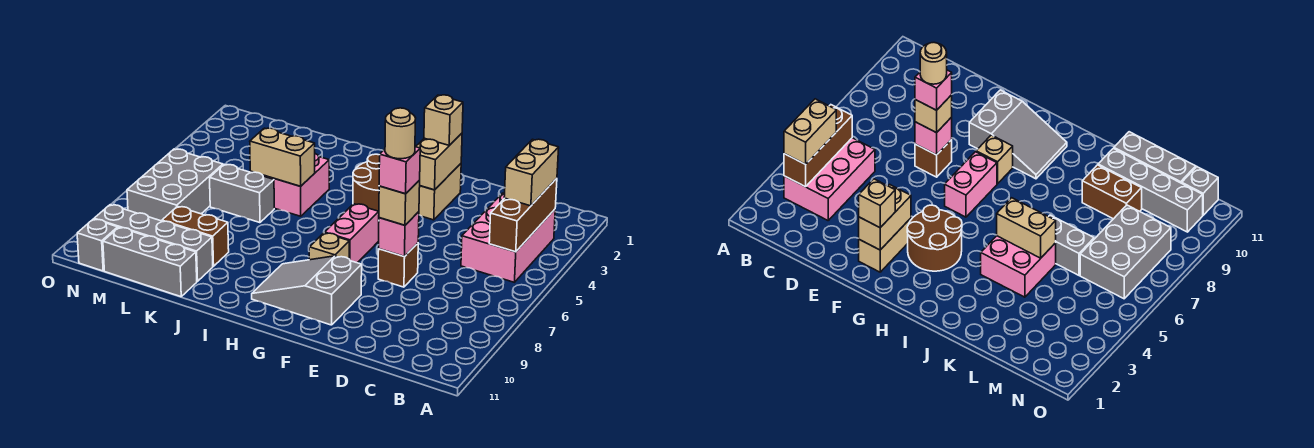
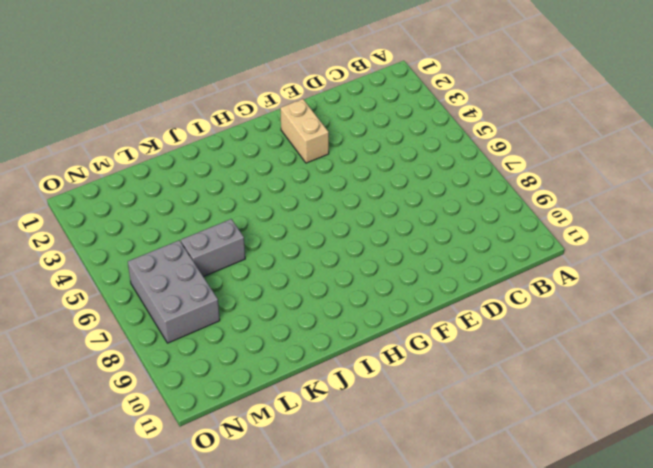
none -> pink brick B3:C5 level 1
none -> brown brick E7 level 1
none -> grey slope F9:H10 level 1 top F

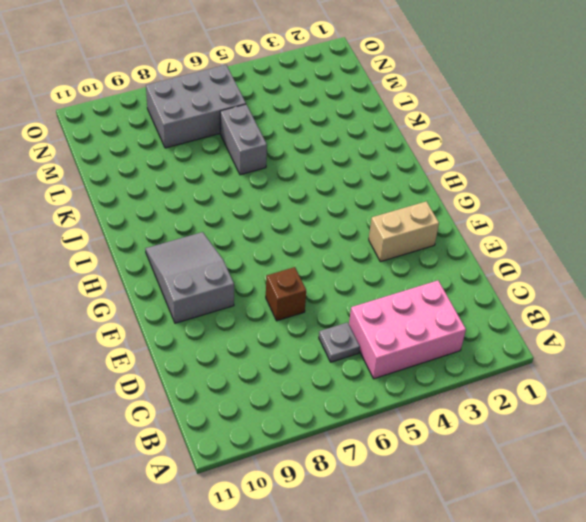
grey plate C6 level 1 -> none
none -> brown round brick G3:H4 level 1
none -> pink brick G6:G7 level 1
none -> tan brick G8 level 1

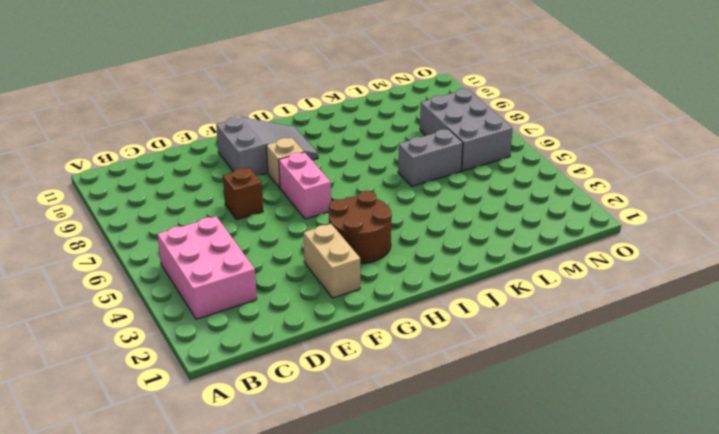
none -> pink brick J4:K5 level 1
none -> brown brick K9:L9 level 1
none -> grey brick K10:N10 level 1

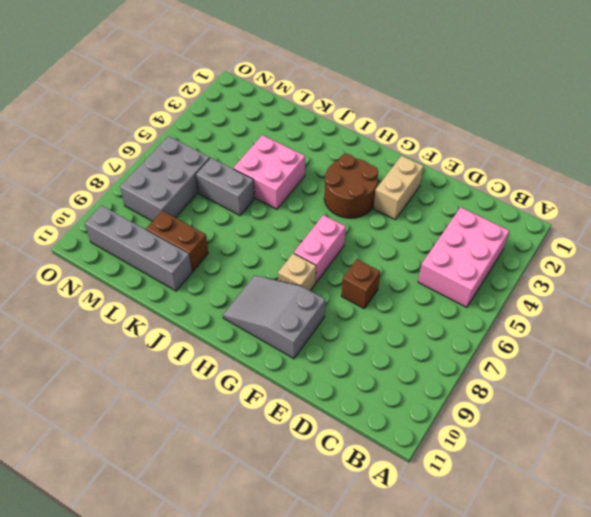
none -> grey brick K11:M11 level 1
none -> grey brick N11 level 1
none -> brown brick B3:B5 level 2

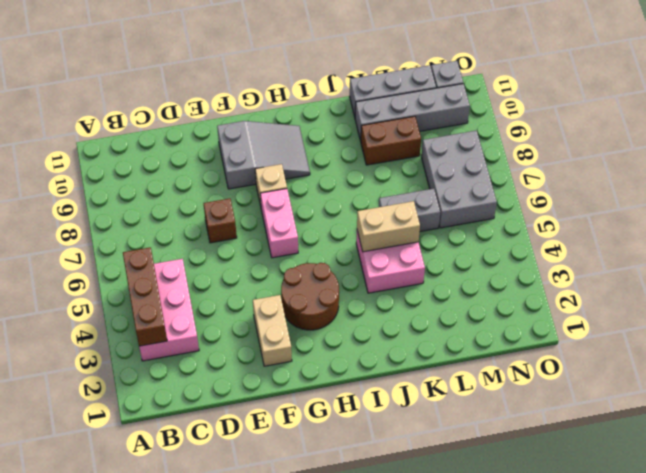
none -> pink brick E7 level 2
none -> tan brick F2:F3 level 2
none -> tan brick B3:B4 level 3

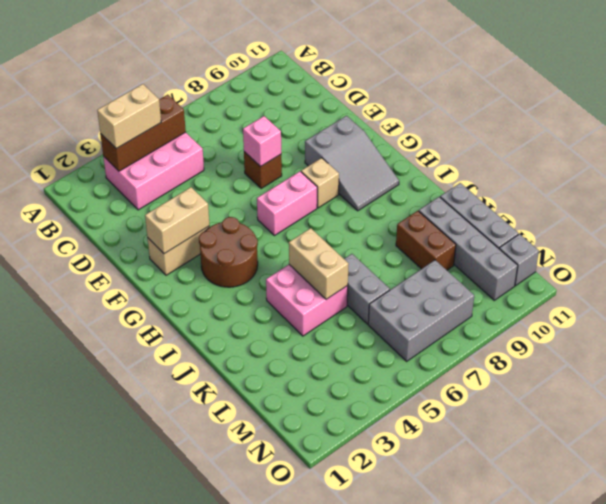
none -> tan brick E7 level 3
none -> tan brick F2 level 3
none -> pink brick E7 level 4

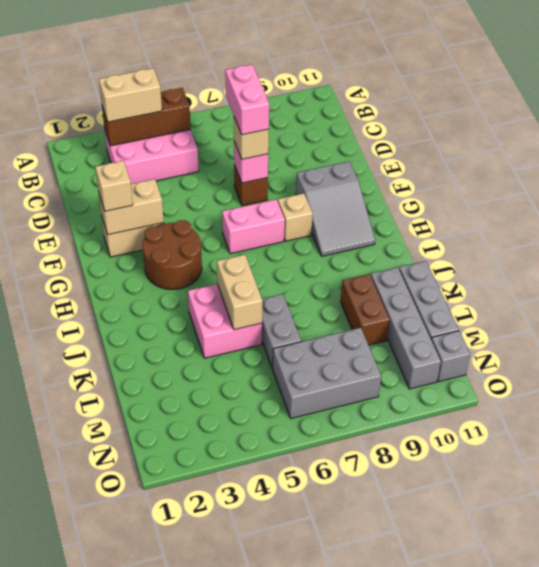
pink brick D7:E7 level 4 -> pink brick E7 level 4
none -> tan round brick E7 level 5

